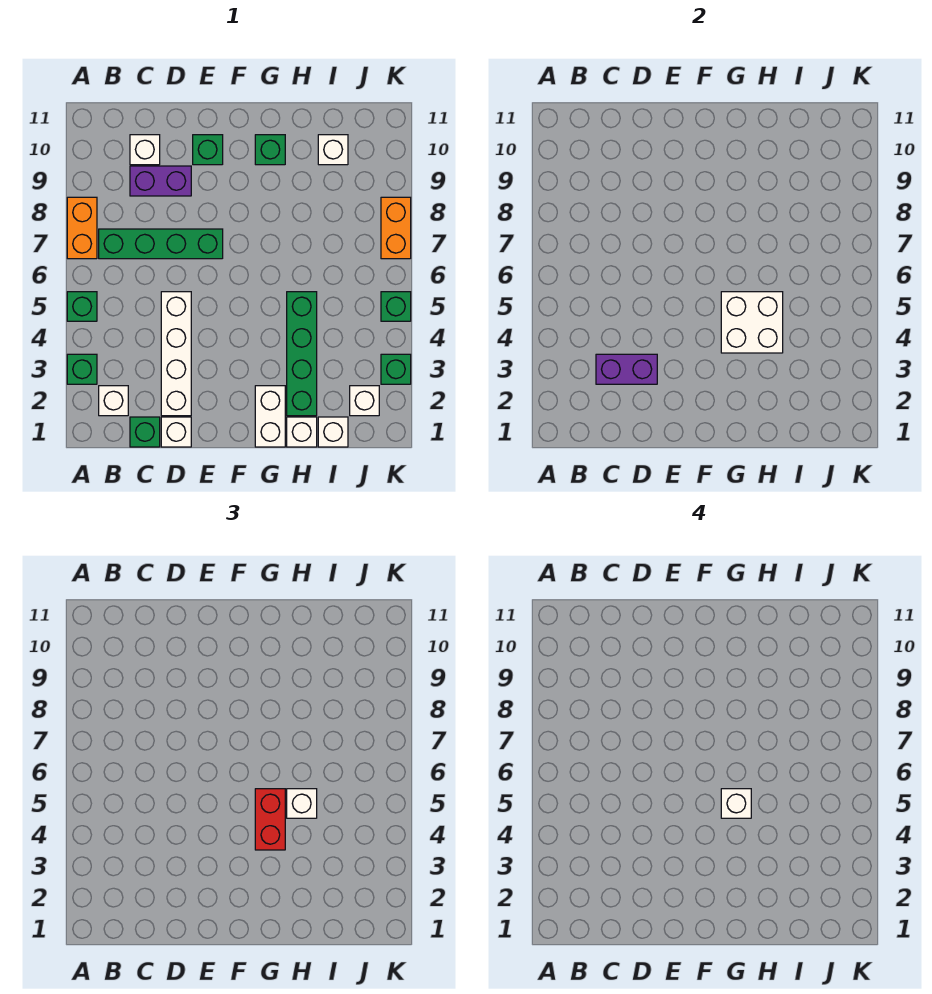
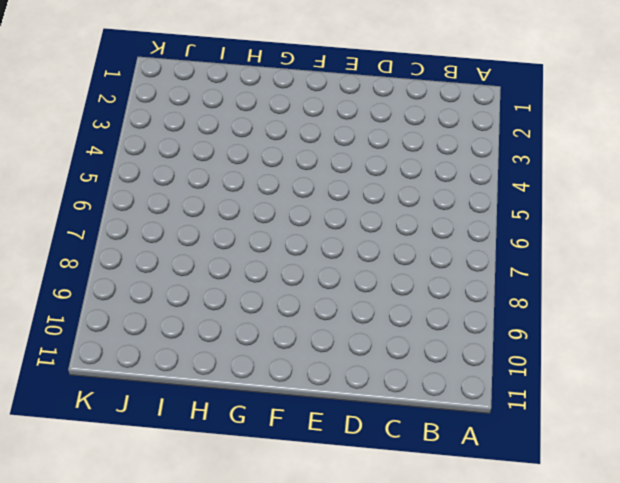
none -> green brick A3 level 1
none -> green brick A5 level 1
none -> orange brick A7:A8 level 1

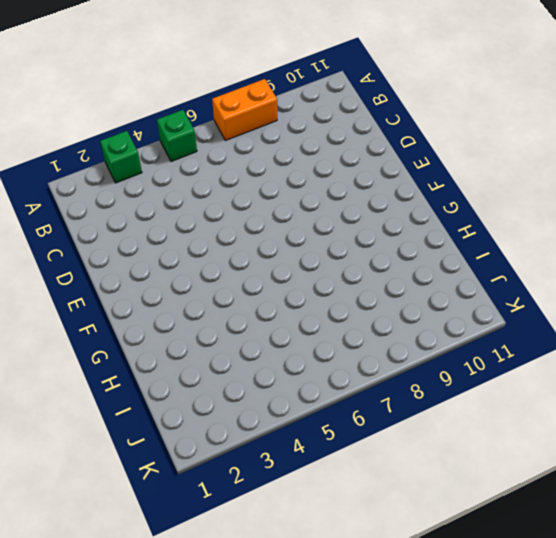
none -> white brick B2 level 1
none -> green brick B7:E7 level 1
none -> green brick C1 level 1

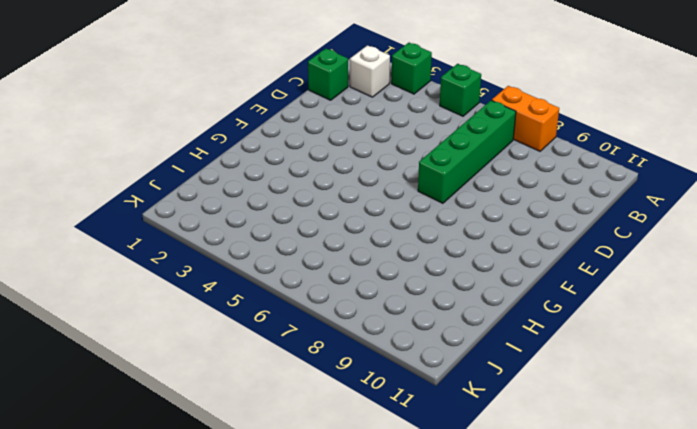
none -> purple brick C9:D9 level 1
none -> white brick C10 level 1
none -> white brick D1 level 1

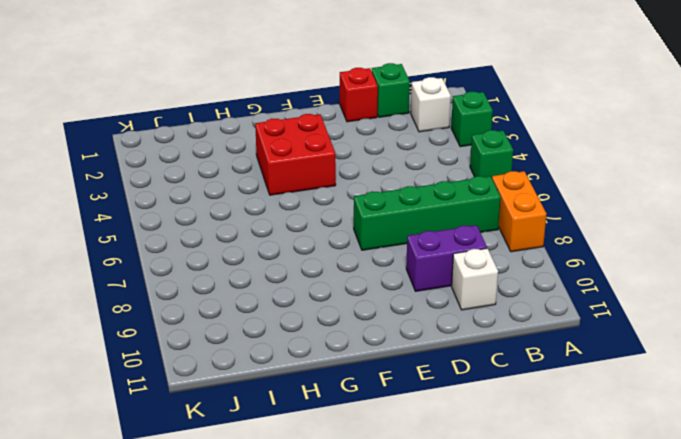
red brick D1 level 1 -> white brick D1 level 1
red brick F3:G4 level 1 -> none
none -> white brick D2:D5 level 1
none -> green brick E10 level 1
none -> white brick G1:G2 level 1

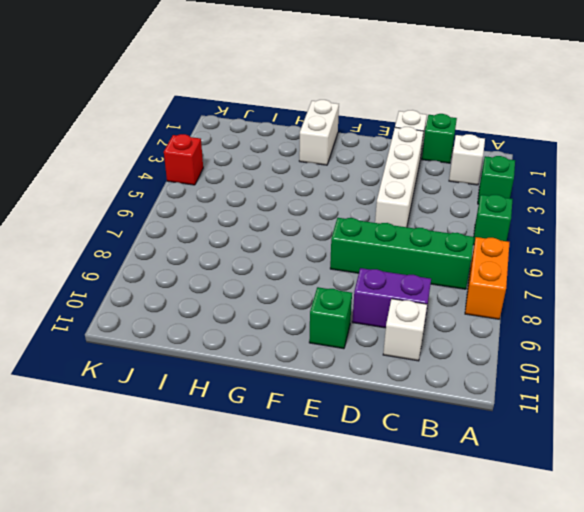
red brick K4 level 1 -> none
none -> green brick G10 level 1
none -> white brick H1 level 1
none -> green brick H2:H5 level 1

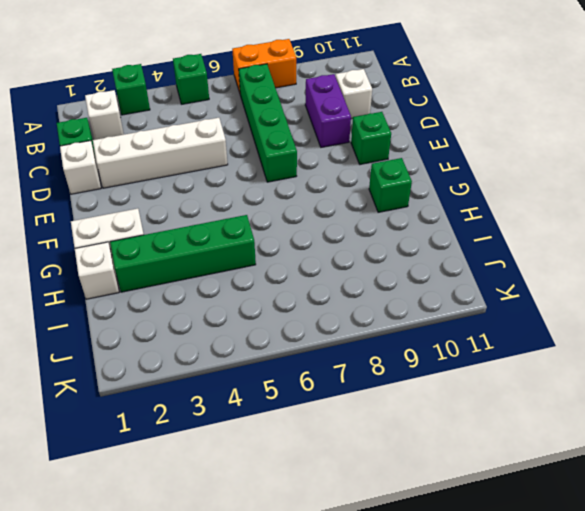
none -> white brick I1 level 1
none -> white brick I10 level 1
none -> white brick J2 level 1

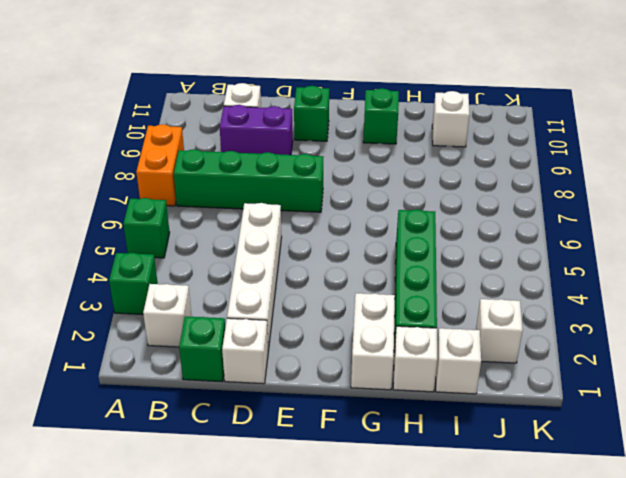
none -> green brick K3 level 1
none -> green brick K5 level 1
none -> orange brick K7:K8 level 1

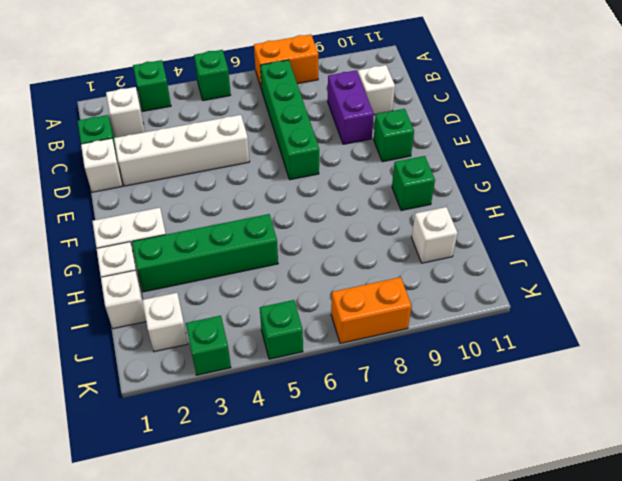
none -> purple brick C3:D3 level 2
none -> white brick G4:H5 level 2
none -> red brick G4:G5 level 3

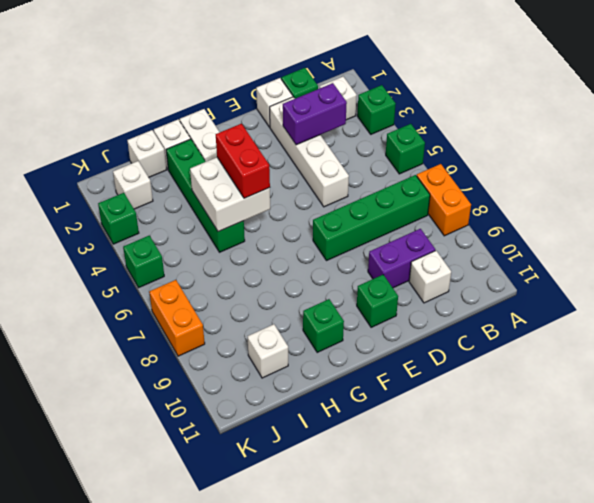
none -> white brick H5 level 3
none -> white brick G5 level 4

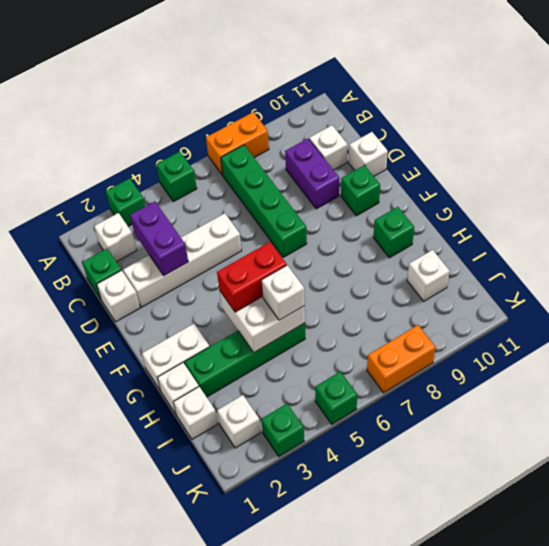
white brick D11 level 1 -> white brick G5 level 4

